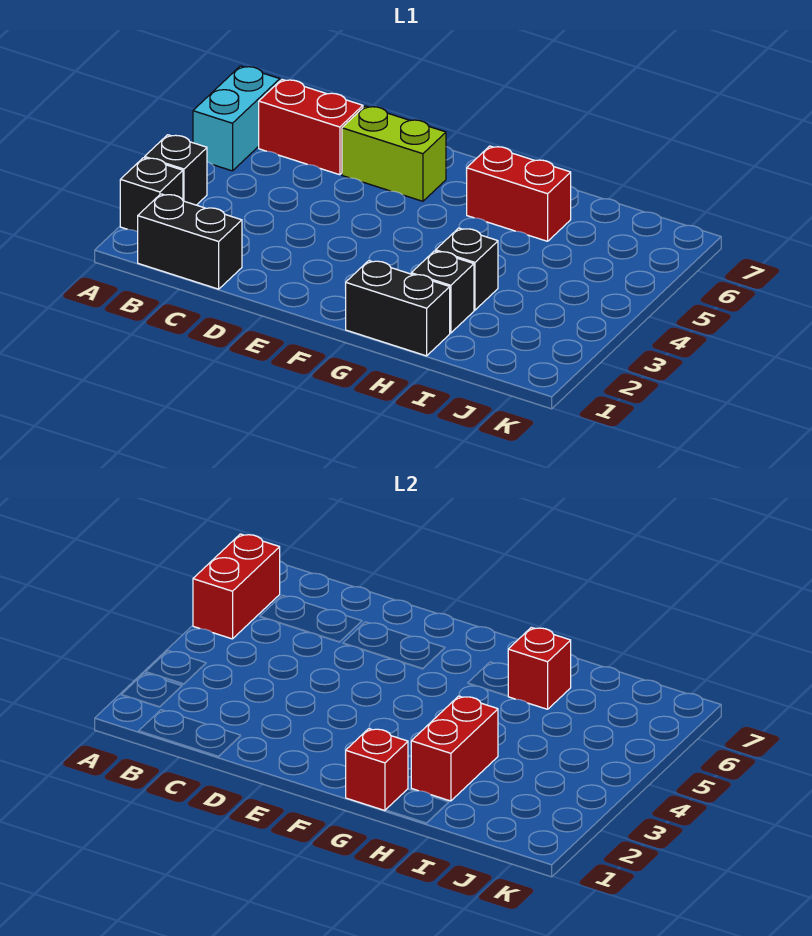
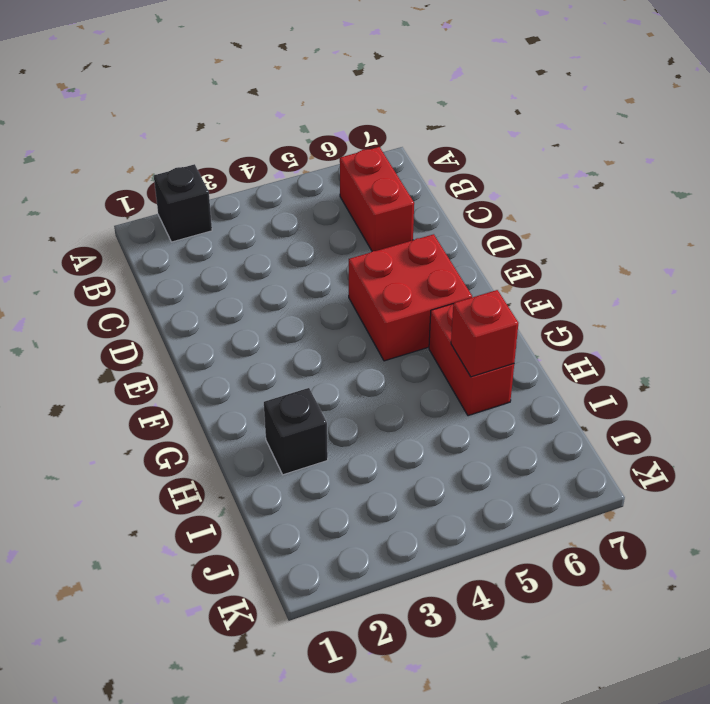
red brick E5:F6 level 1 -> lime brick D6:E6 level 1
none -> black brick A3 level 1
none -> cyan brick A5:A6 level 1
none -> black brick B1:C1 level 1

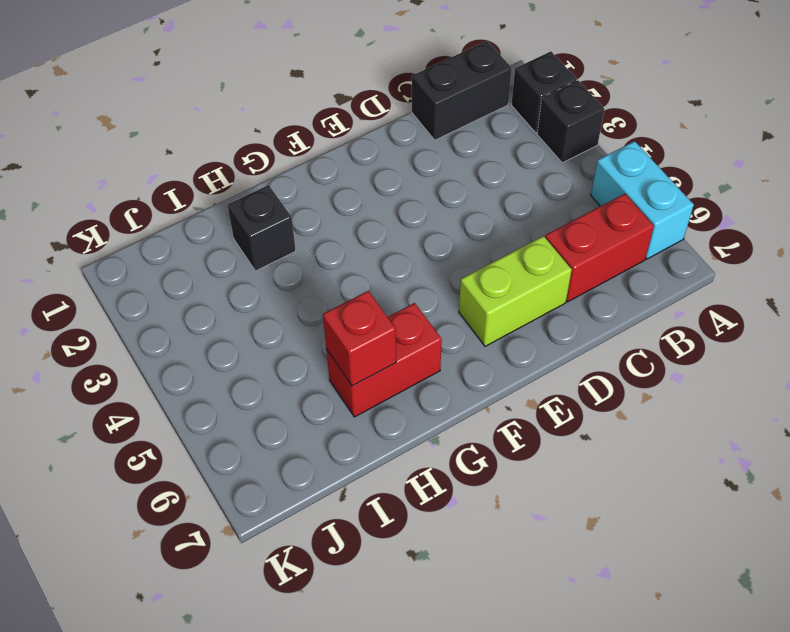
none -> black brick G1:H1 level 1
none -> black brick H3 level 1
none -> red brick A5:A6 level 2

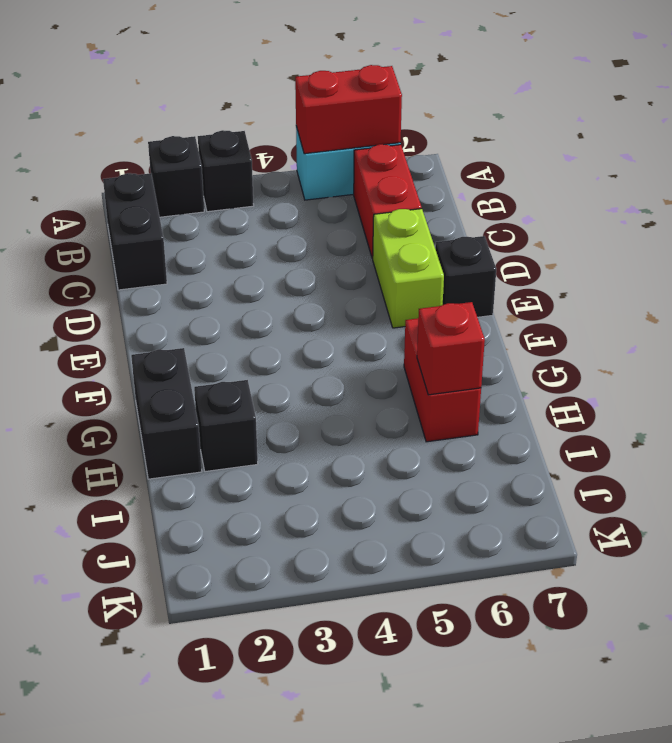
black brick E7 level 1 -> black brick H3 level 1
none -> red brick G1 level 2
none -> red brick H2:H3 level 2

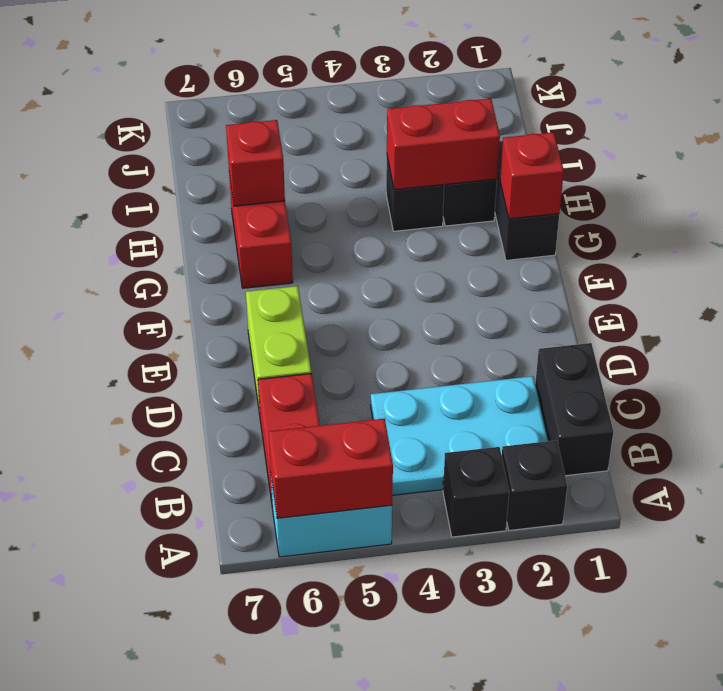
cyan plate B2:C4 level 1 -> none

